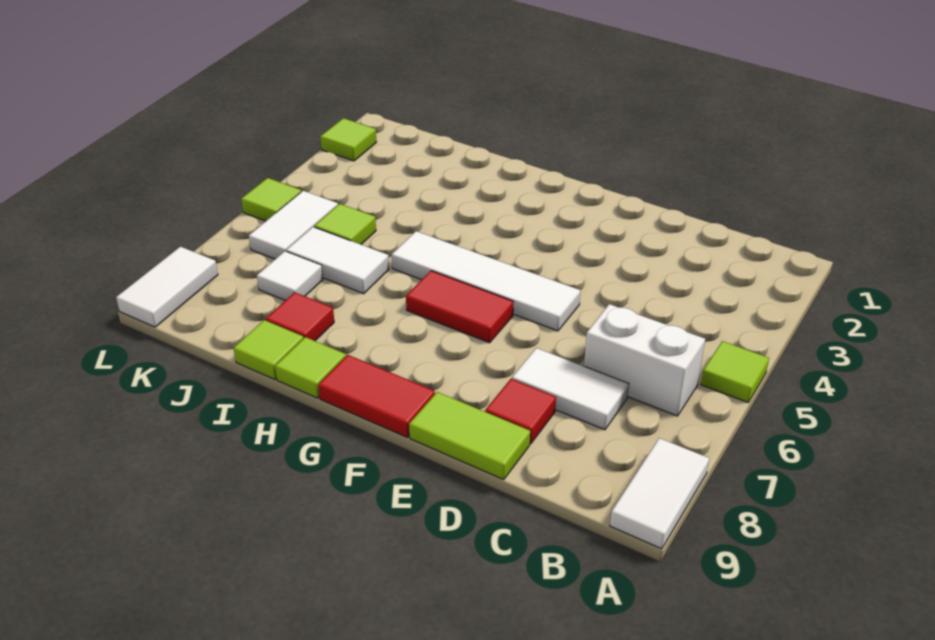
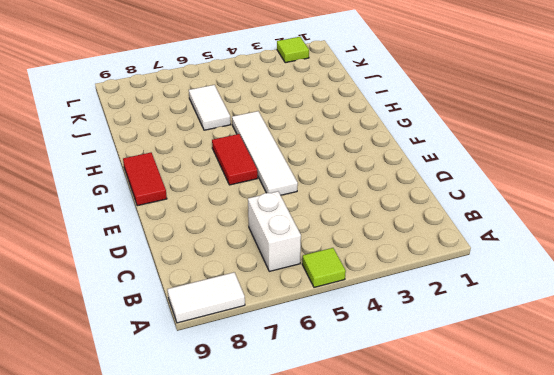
none -> white tile C7:D7 level 1
none -> red tile D8 level 1
none -> lime tile D9:E9 level 1

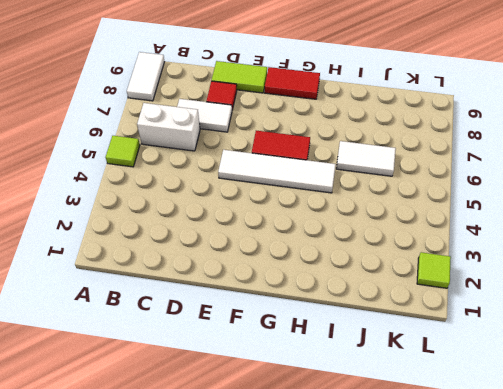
none -> lime tile H9 level 1
none -> red tile I8 level 1
none -> lime tile I9 level 1

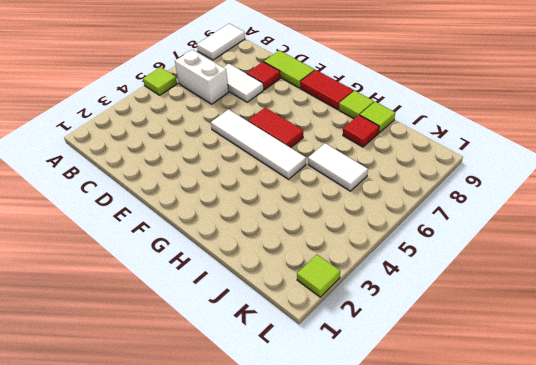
none -> lime tile J5 level 1
none -> white tile J7 level 1
none -> white tile K5:K6 level 1

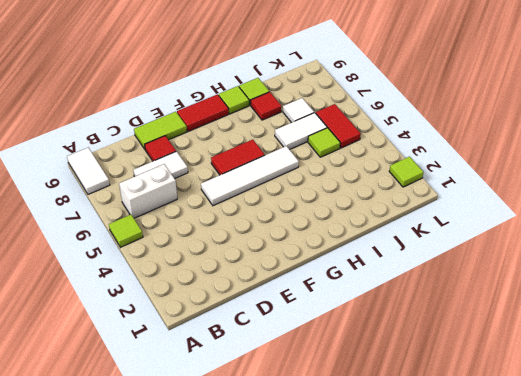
red tile K5:K6 level 1 -> white tile K5:K6 level 1
none -> lime tile L5 level 1
none -> white tile L8:L9 level 1

